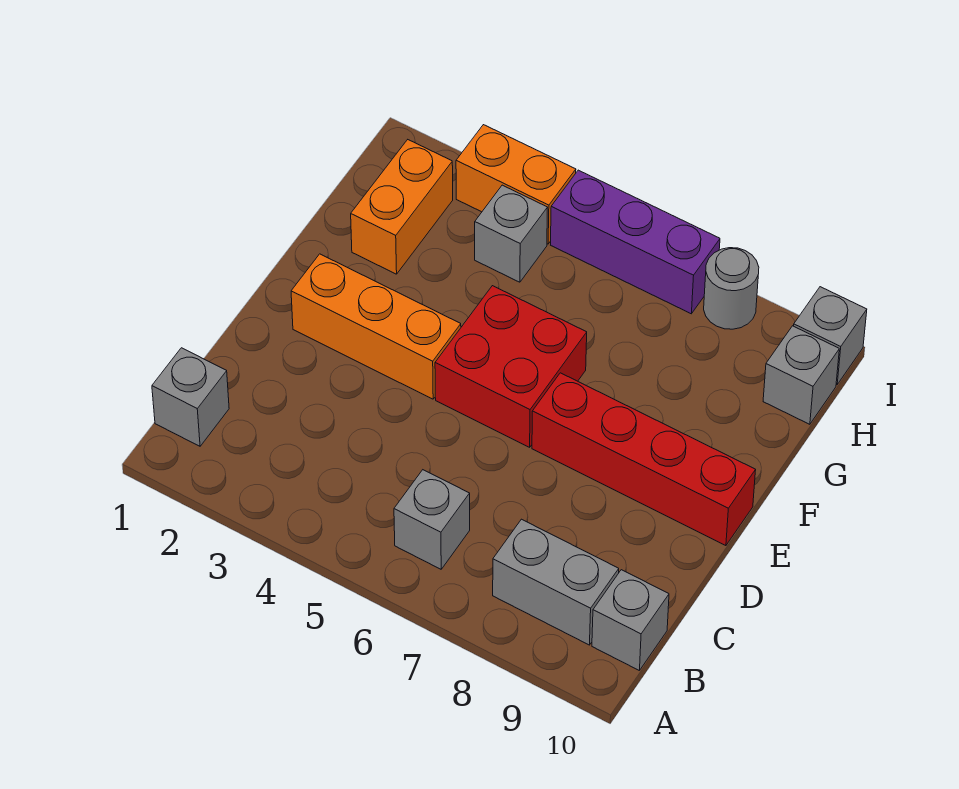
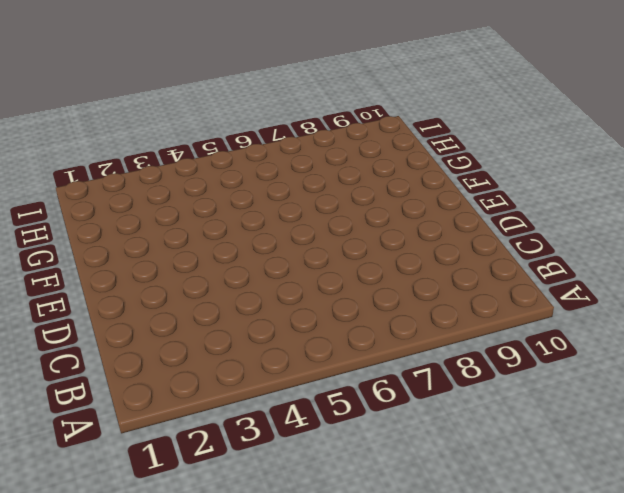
none -> grey brick B1 level 1
none -> grey brick B6 level 1
none -> grey brick B8:B9 level 1

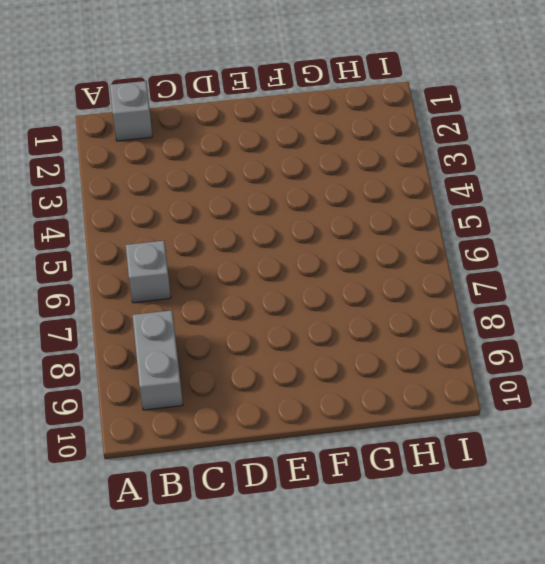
none -> grey brick B10 level 1
none -> orange brick E2:E4 level 1
none -> red brick E5:F6 level 1

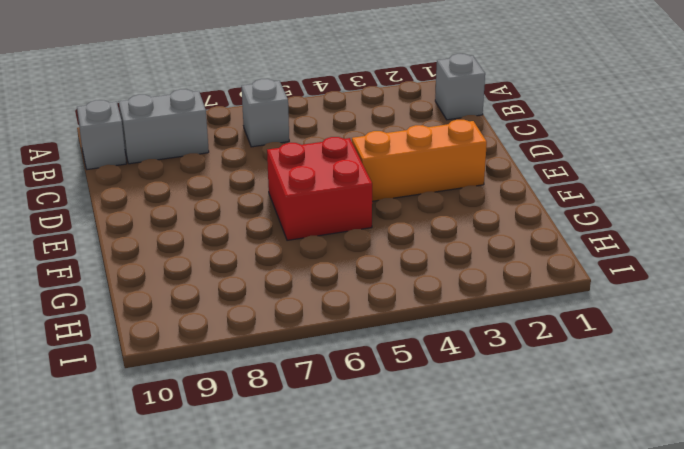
none -> red brick E7:E10 level 1
none -> orange brick G2:H2 level 1
none -> grey brick H4 level 1

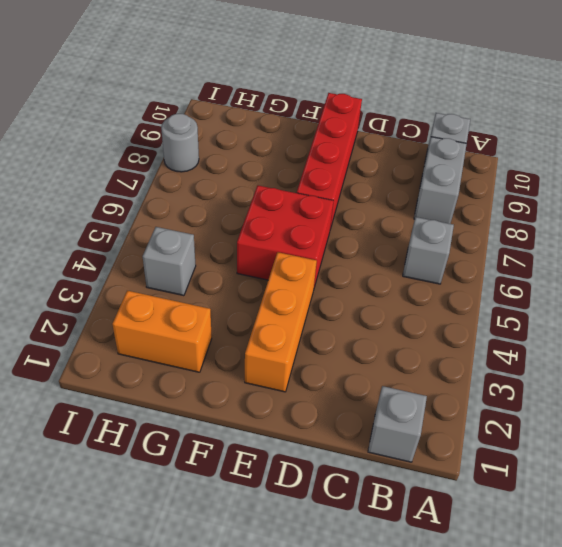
none -> grey brick H10 level 1
none -> orange brick I3:I4 level 1
none -> purple brick I5:I7 level 1

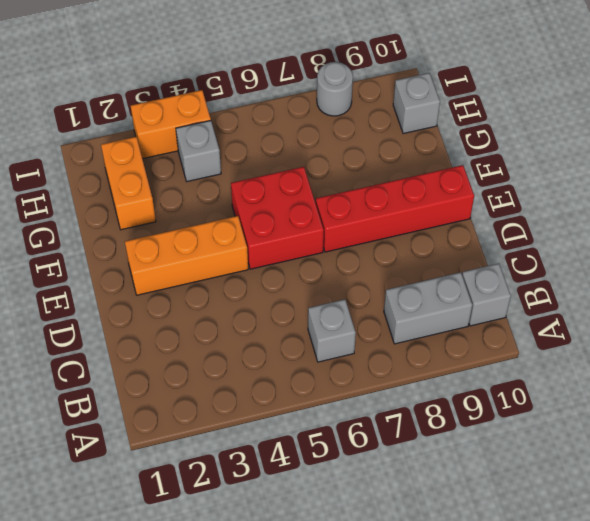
none -> grey brick B1 level 1
none -> purple brick I5:I7 level 1
none -> grey brick I10 level 1

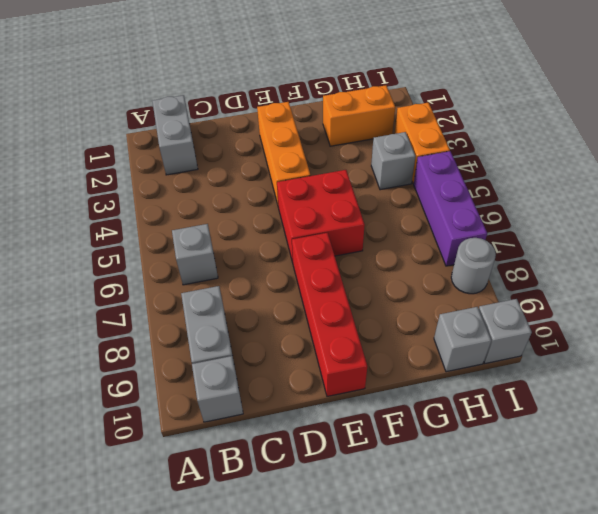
grey brick B1:B2 level 1 -> grey brick B1 level 1

